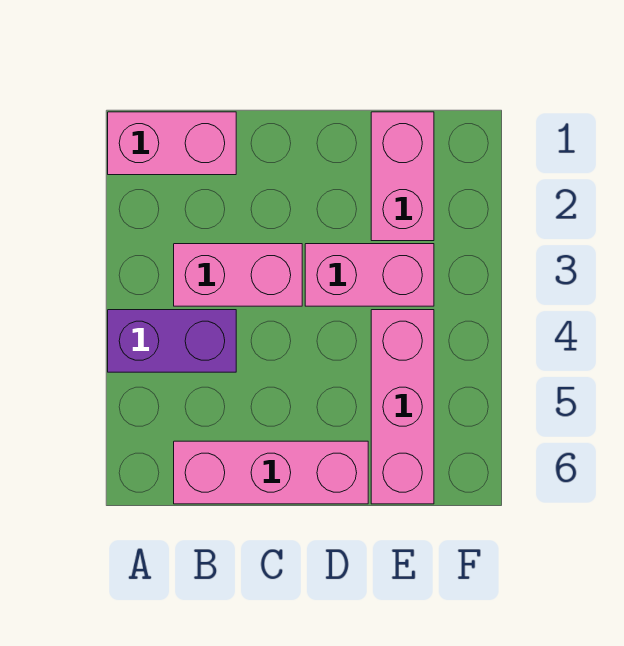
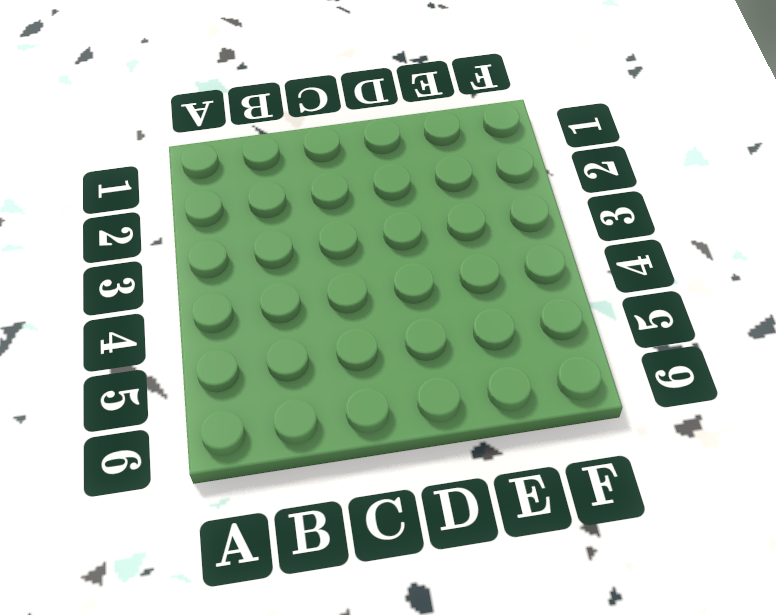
none -> pink brick A1:B1 level 1
none -> purple brick A4:B4 level 1

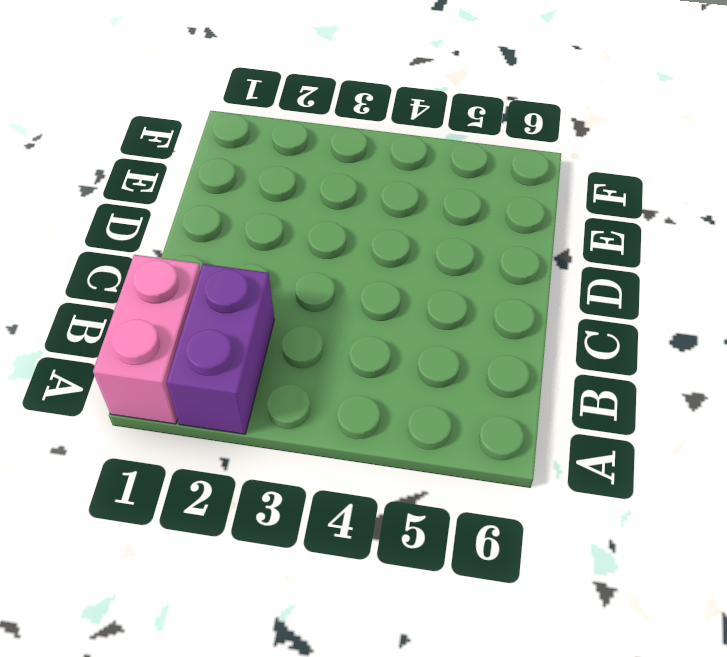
purple brick A2:B2 level 1 -> purple brick A4:B4 level 1
none -> pink brick B3:C3 level 1
none -> pink brick B6:D6 level 1

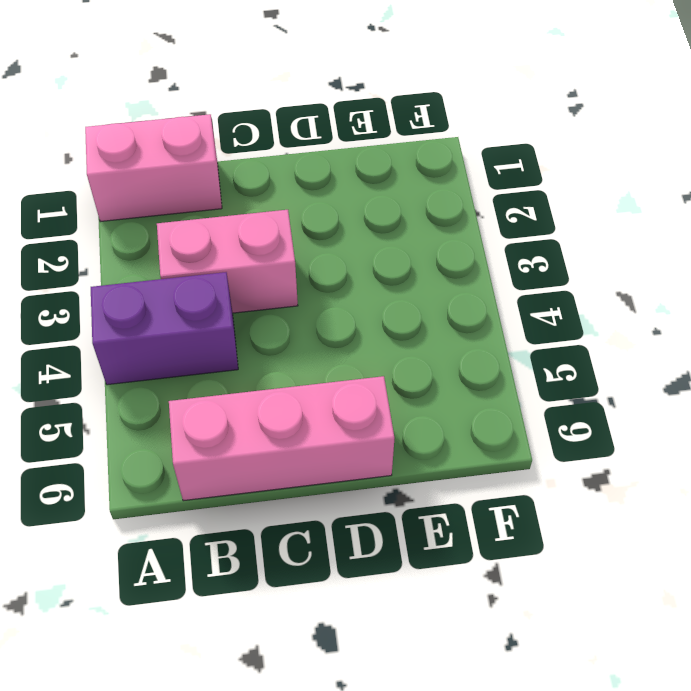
none -> pink brick D3:E3 level 1
none -> pink brick E1:E2 level 1

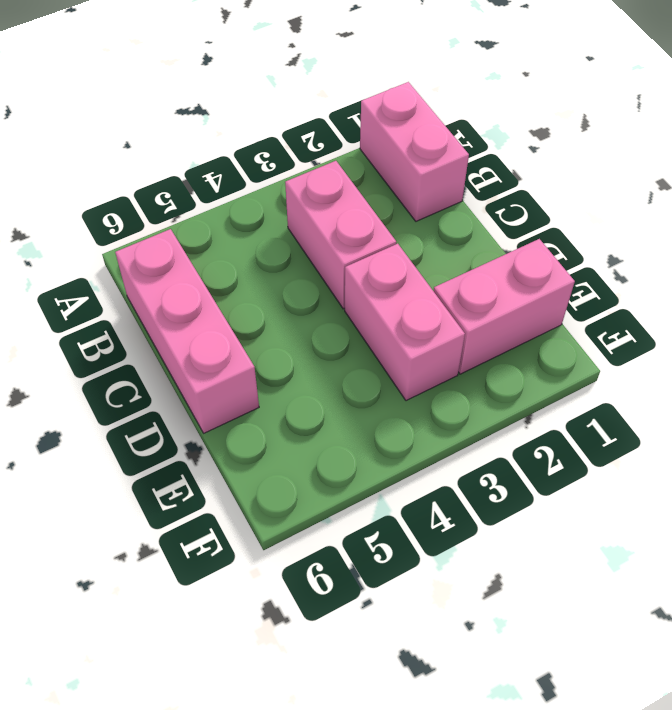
none -> purple brick A4:B4 level 1
none -> pink brick E4:E6 level 1

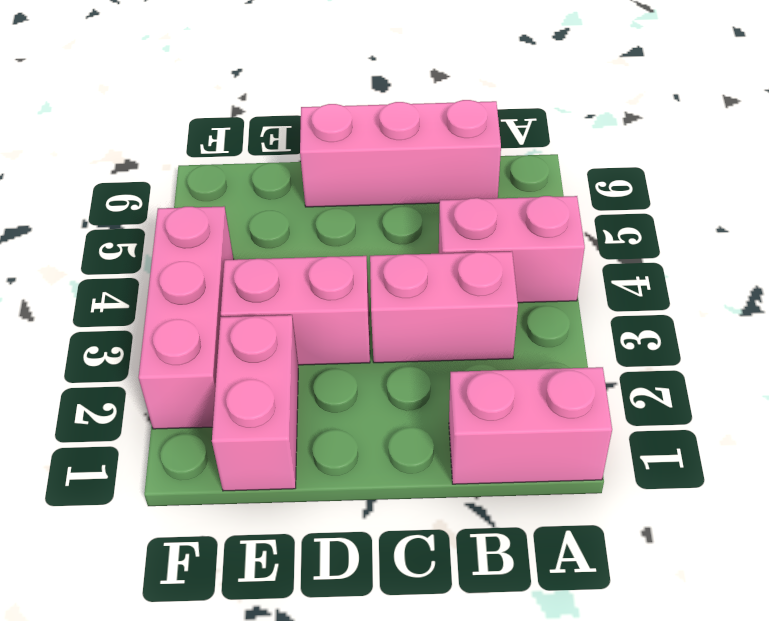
pink brick A4:B4 level 1 -> purple brick A4:B4 level 1
pink brick F2:F4 level 1 -> pink brick E4:E6 level 1

